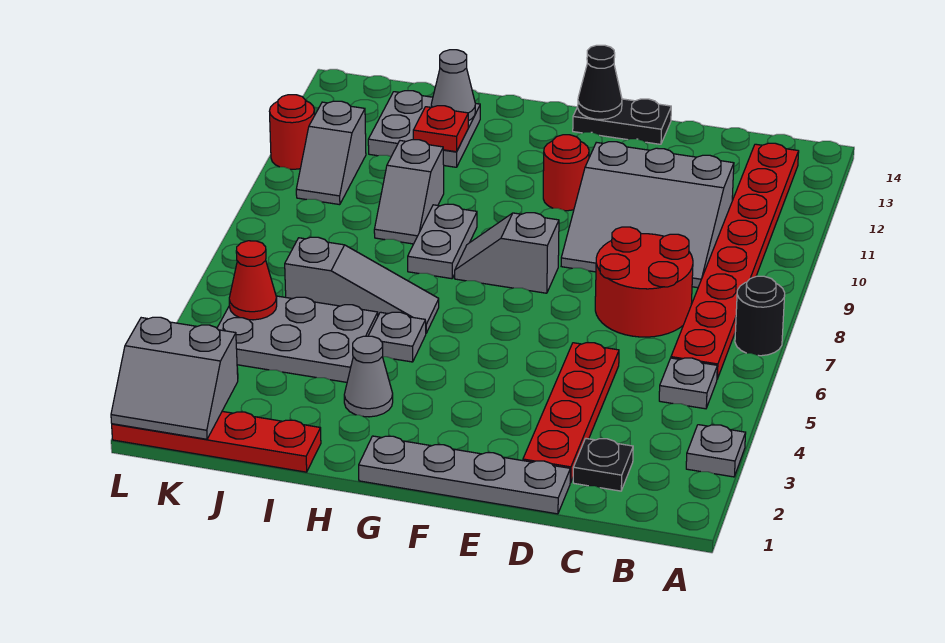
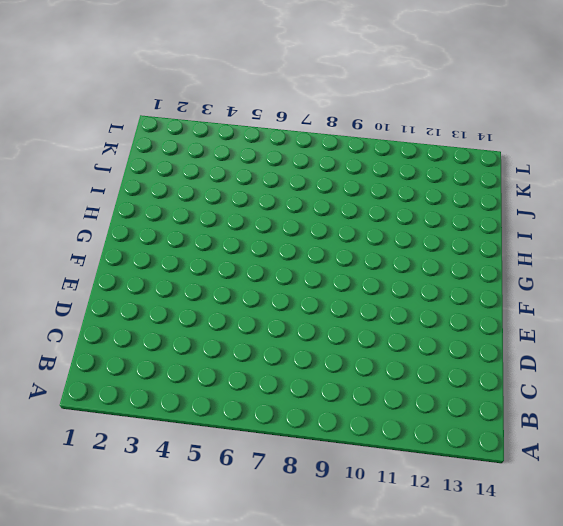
none -> grey plate A3 level 1
none -> black round brick A7 level 1
none -> grey plate B5 level 1

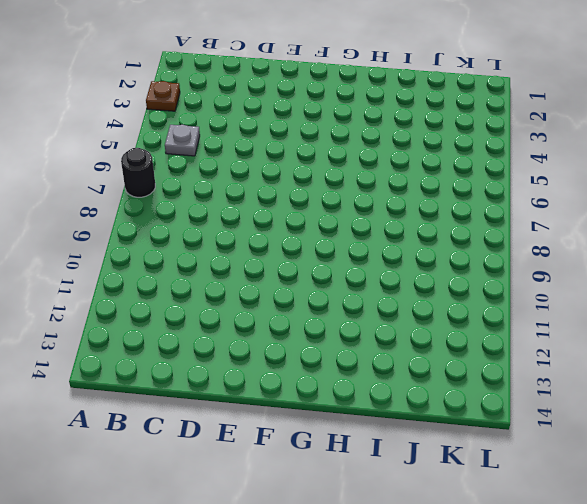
brown plate A3 level 1 -> grey plate A3 level 1
none -> red plate B6:B13 level 1
none -> black plate C2 level 1
none -> red round brick C7:D8 level 1

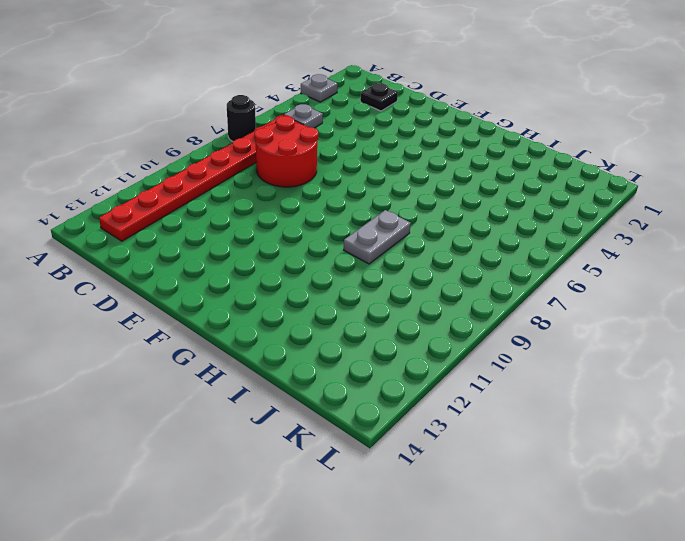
none -> grey slope C9:E11 level 1 top 11
none -> grey plate D1:G1 level 1
none -> red plate D2:D5 level 1

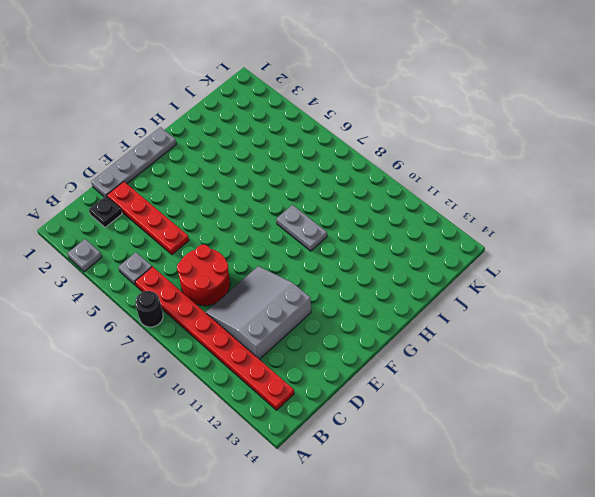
none -> black plate E14:F14 level 1
none -> grey slope F8:G8 level 1 top F
none -> red round brick F11 level 1

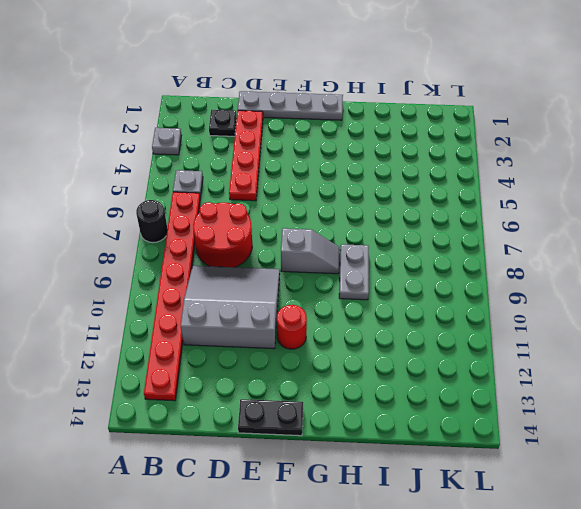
none -> grey cone H3 level 1
none -> grey plate H5 level 1
none -> grey slope H6:J6 level 1 top J

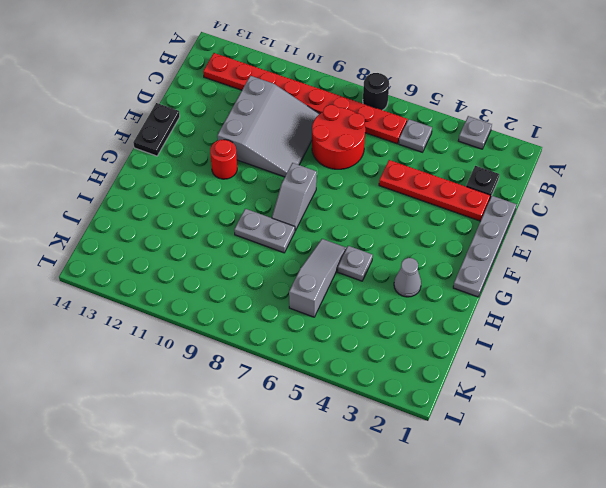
none -> red plate I1:L1 level 1
none -> grey plate I4:K5 level 1
none -> grey slope I9:I10 level 1 top 10

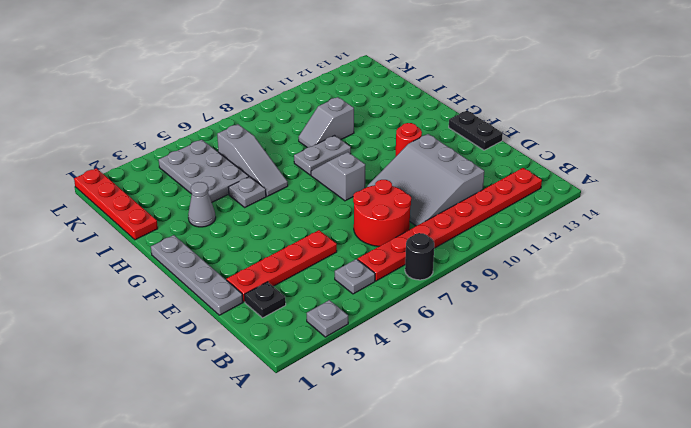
none -> grey plate I12:J13 level 1
none -> grey slope K10:K11 level 1 top 11
none -> red round brick L11 level 1

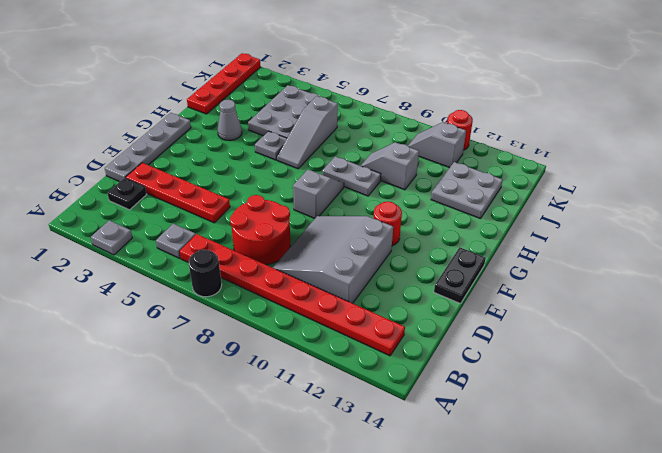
none -> black cone F14 level 2
none -> red plate I12 level 2
none -> grey cone I13 level 2

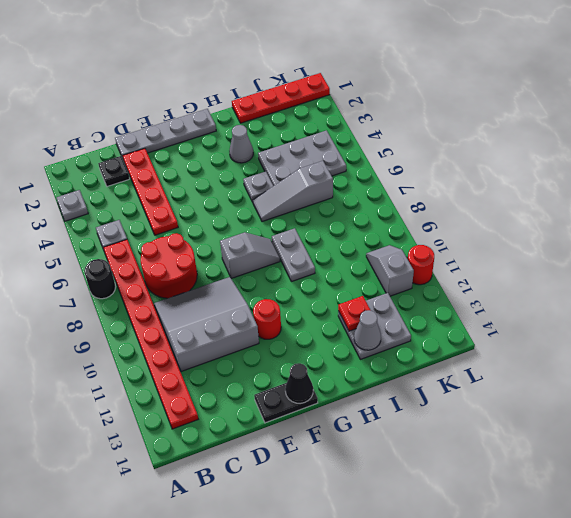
none -> grey slope I9:I10 level 1 top 10
none -> grey slope K1:L2 level 2 top 2
none -> red cone K5 level 2

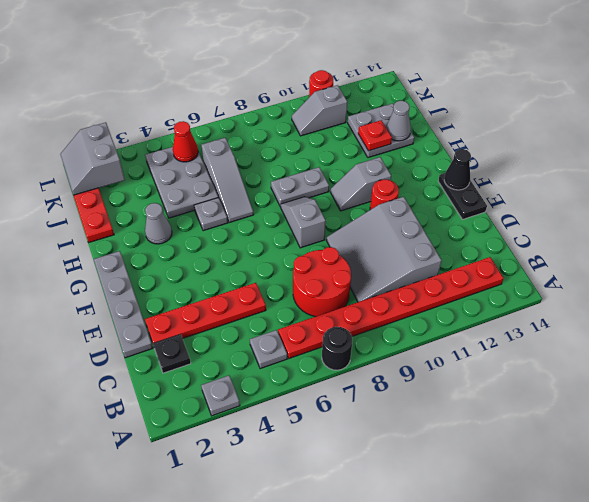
grey slope G10:G11 level 1 top 11 -> grey slope I9:I10 level 1 top 10

